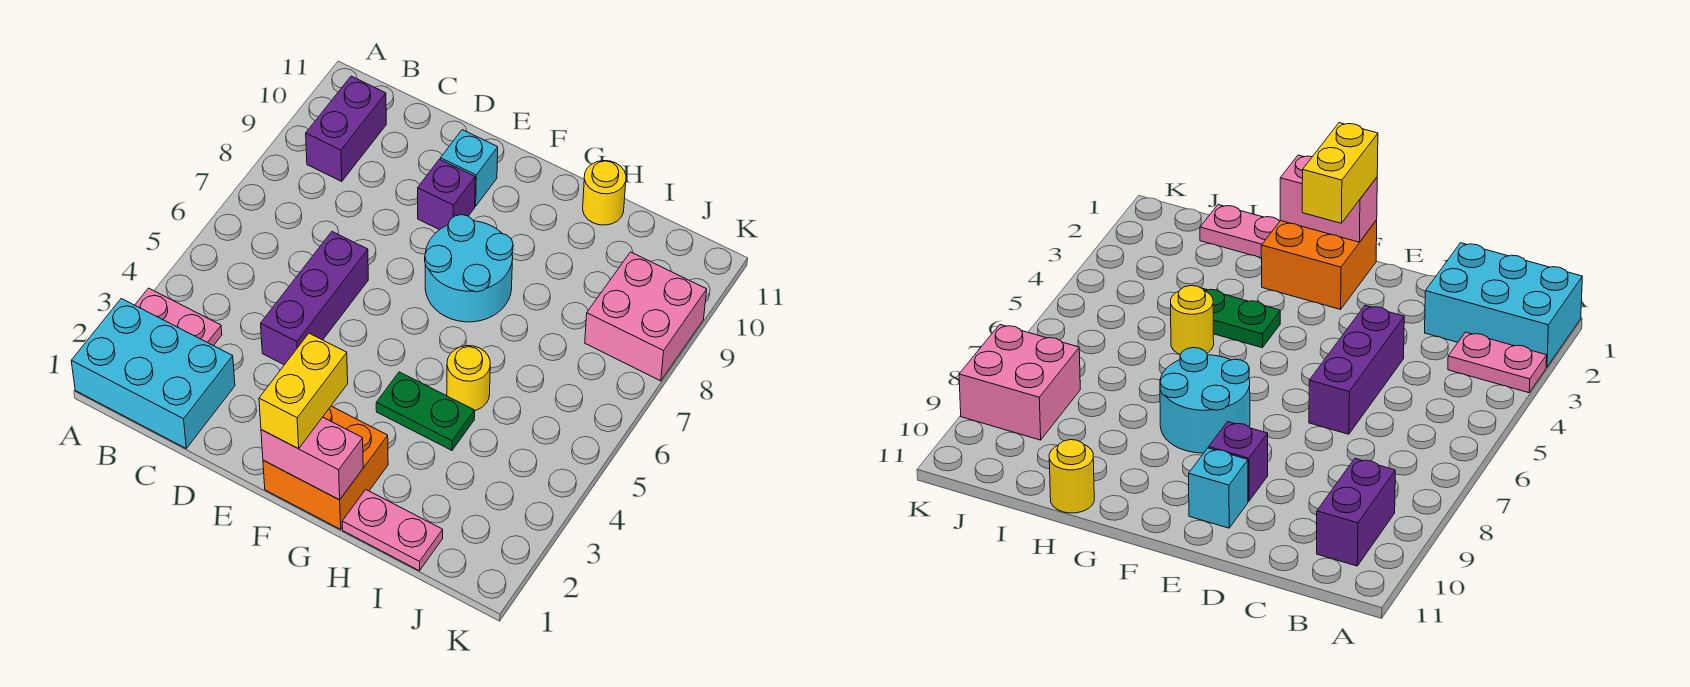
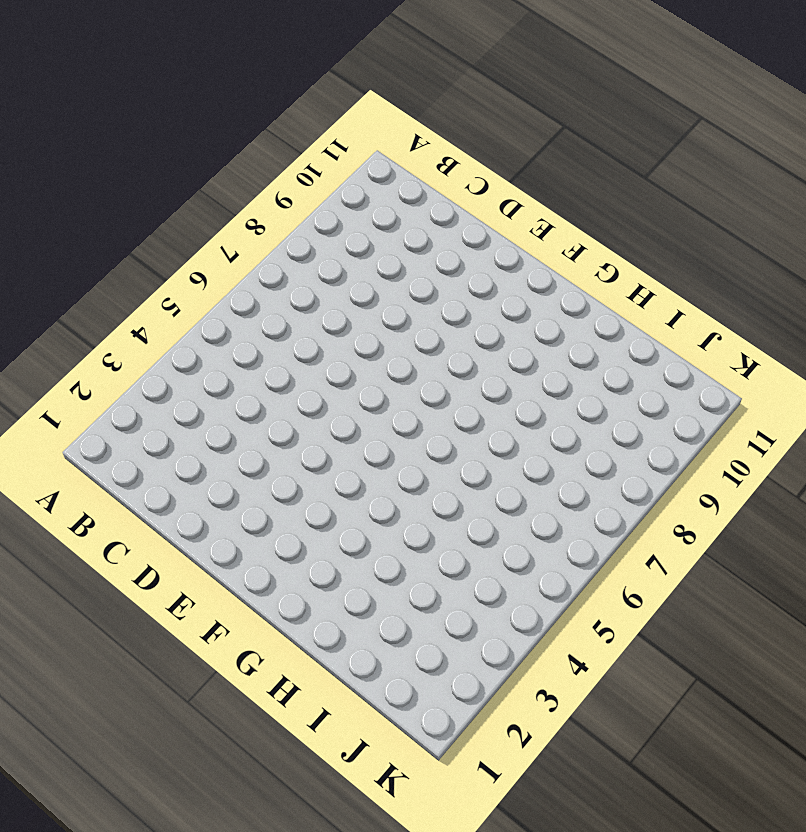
none -> cyan brick A1:C2 level 1
none -> pink plate A3:B3 level 1
none -> purple brick B9:B10 level 1

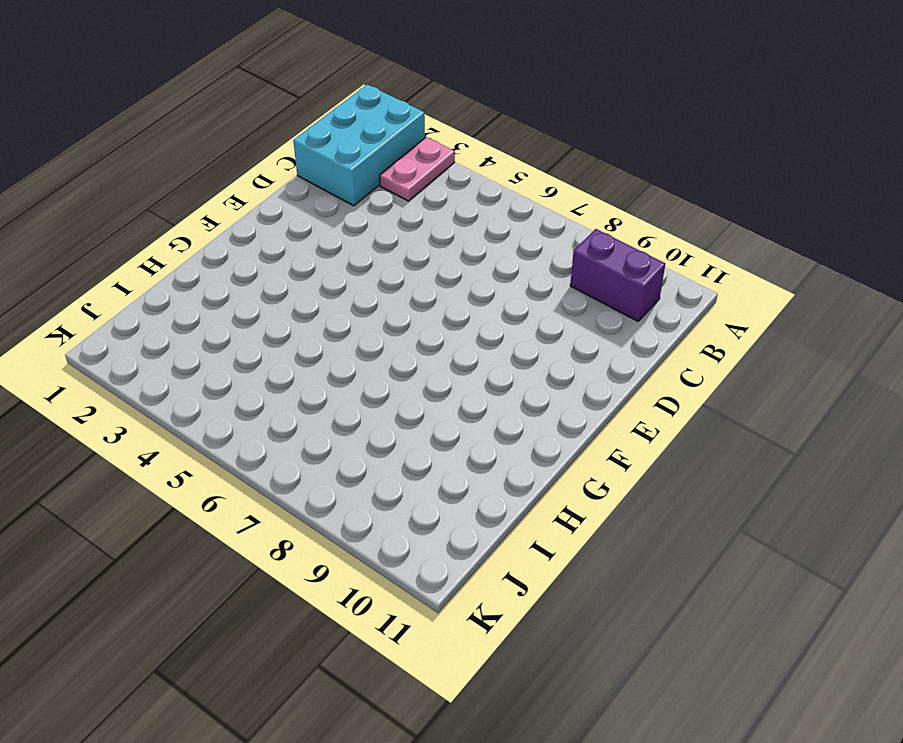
none -> purple brick D4:D6 level 1
none -> purple brick E9 level 1
none -> cyan brick E10 level 1

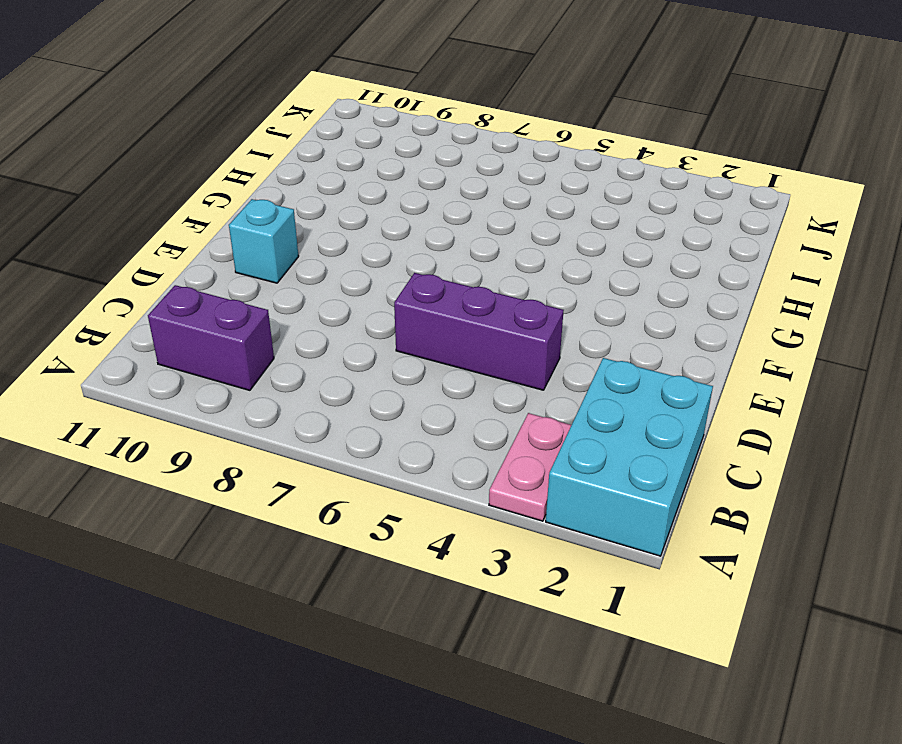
none -> purple brick E9 level 1
none -> orange brick F1:G2 level 1
none -> cyan round brick F7:G8 level 1

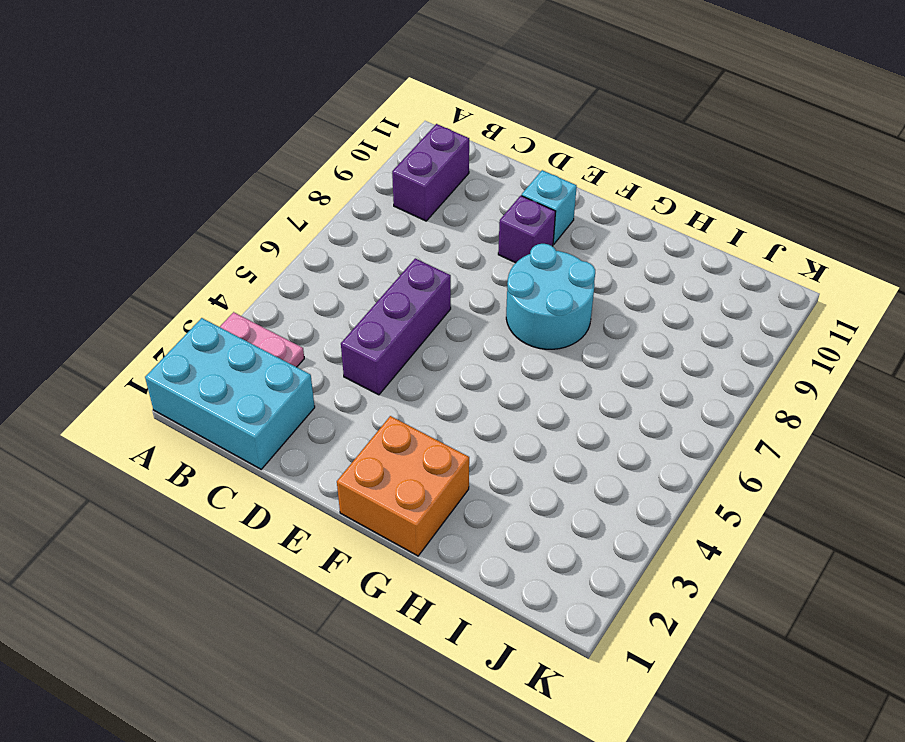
none -> green plate G4:H4 level 1
none -> pink plate H1:I1 level 1
none -> yellow round brick H5 level 1

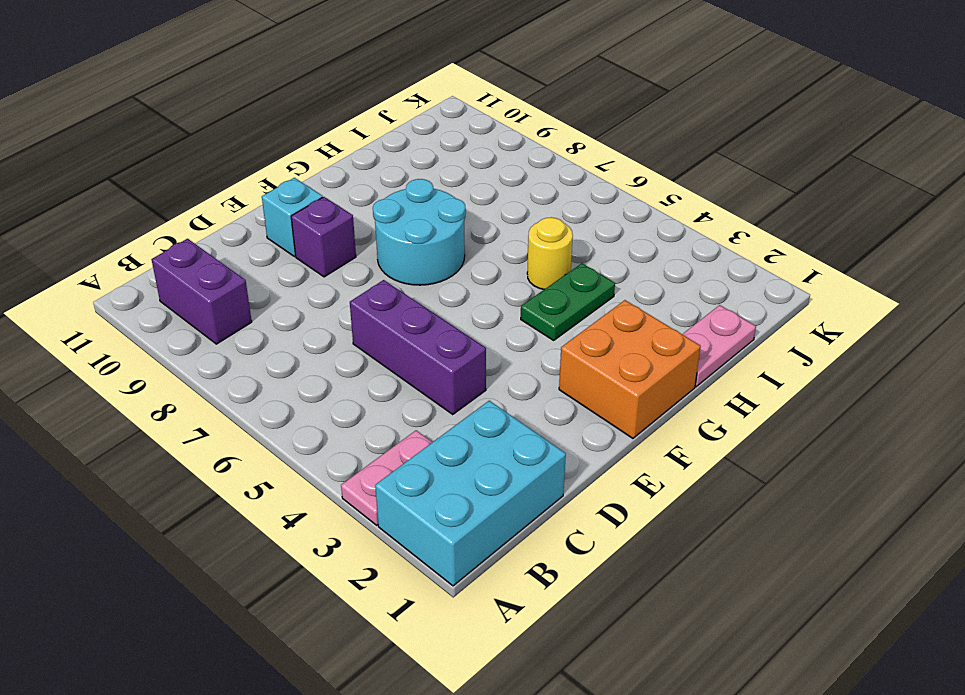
none -> yellow round brick H11 level 1
none -> pink brick J8:K9 level 1
none -> pink brick F1:G1 level 2

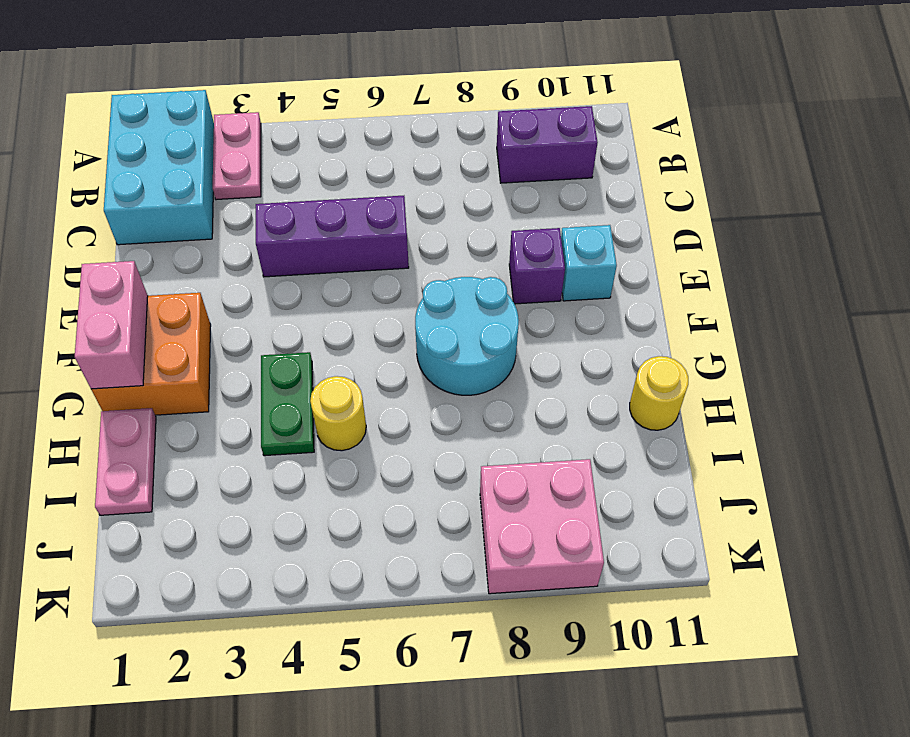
none -> yellow brick F1:F2 level 3

